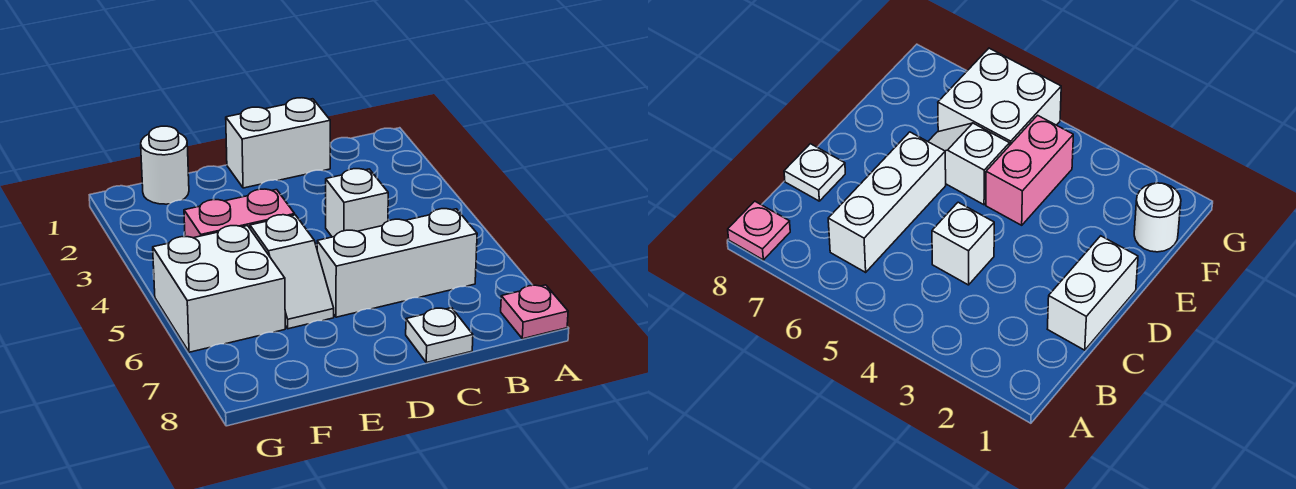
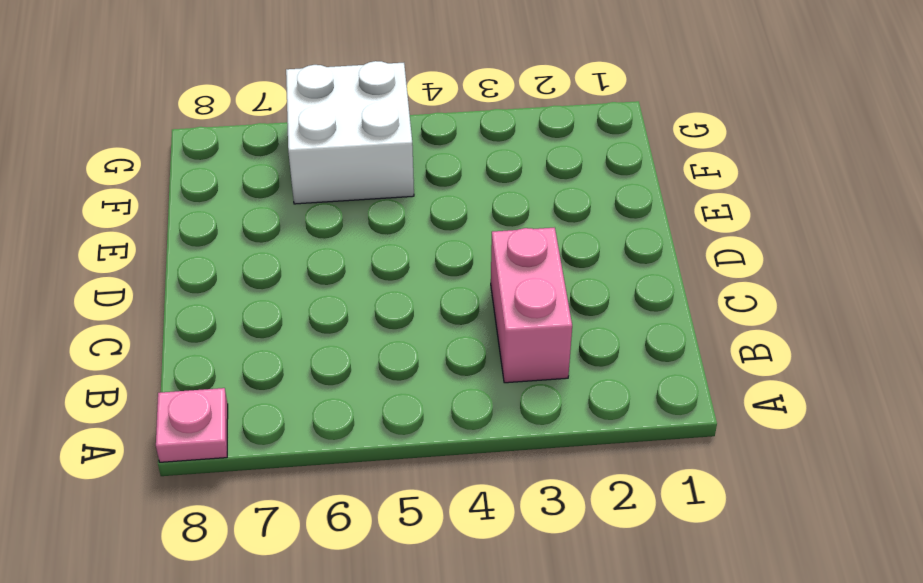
pink brick B3:C3 level 1 -> pink brick E4:F4 level 1
none -> white brick B6:D6 level 1
none -> white brick C1:D1 level 1

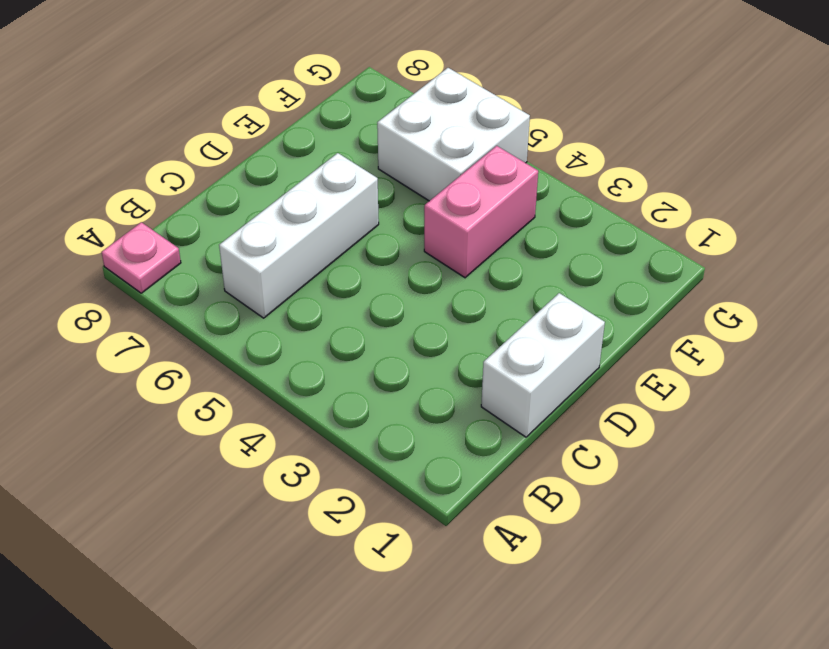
none -> white brick C4 level 1
none -> white plate C8 level 1

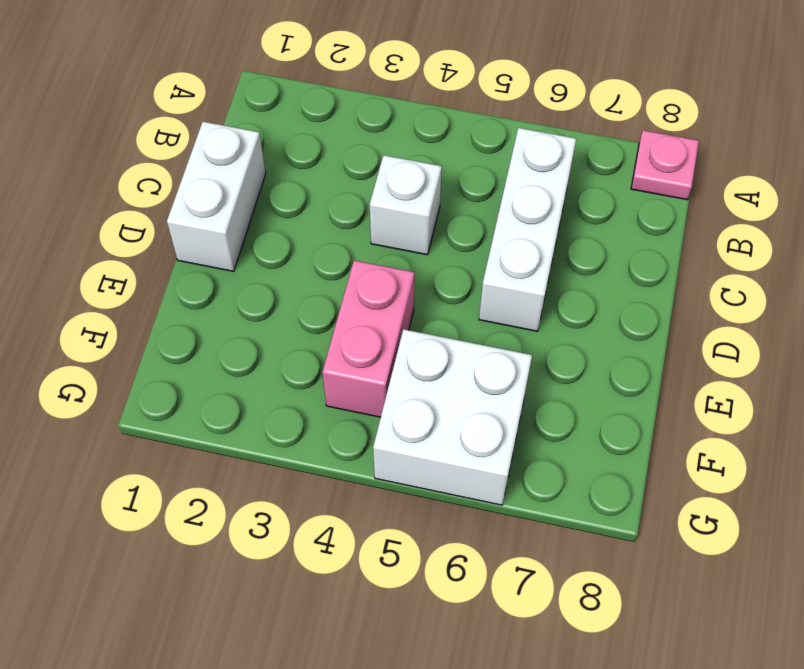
none -> white plate C8 level 1
none -> white slope E5:E6 level 1 top 5

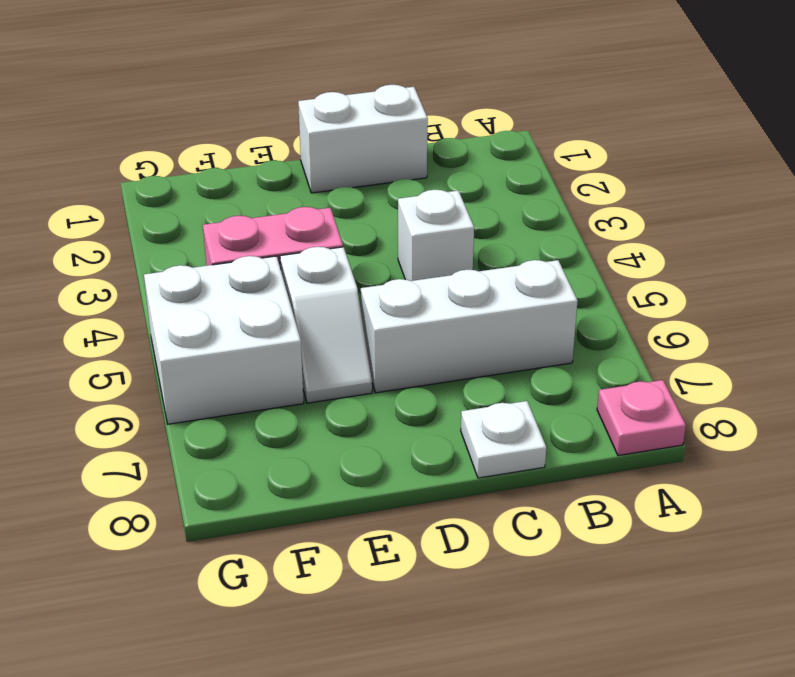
none -> white round brick F1 level 1

